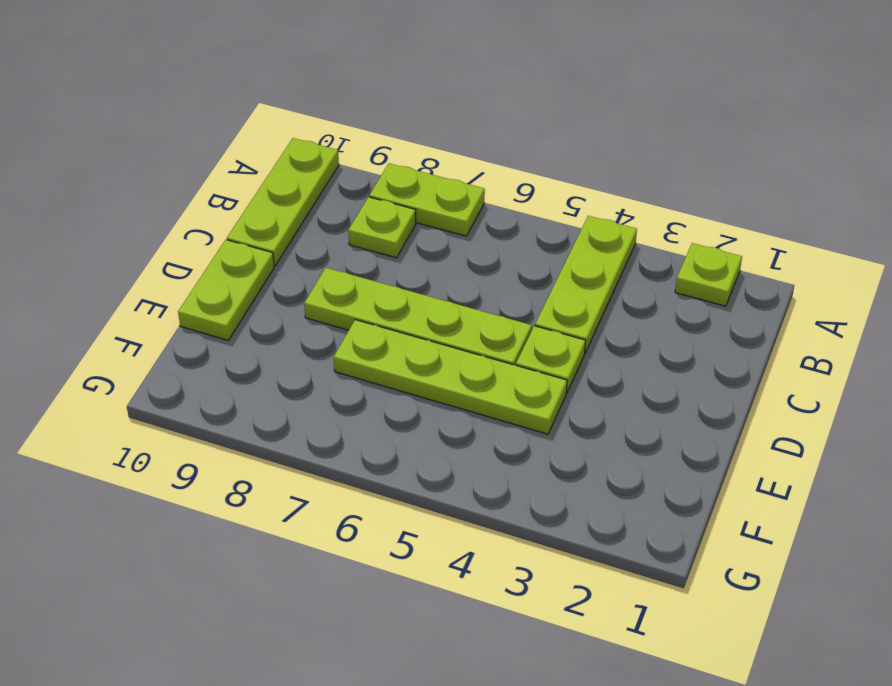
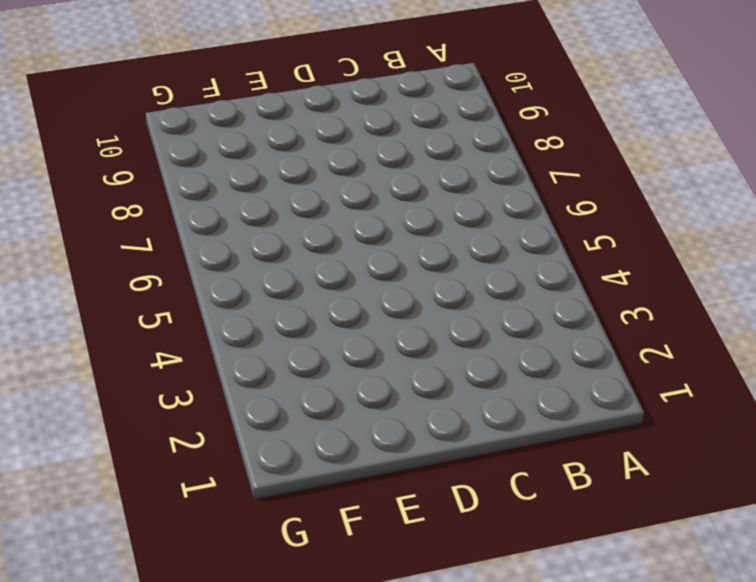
none -> lime plate A2 level 1
none -> lime plate A4:C4 level 1

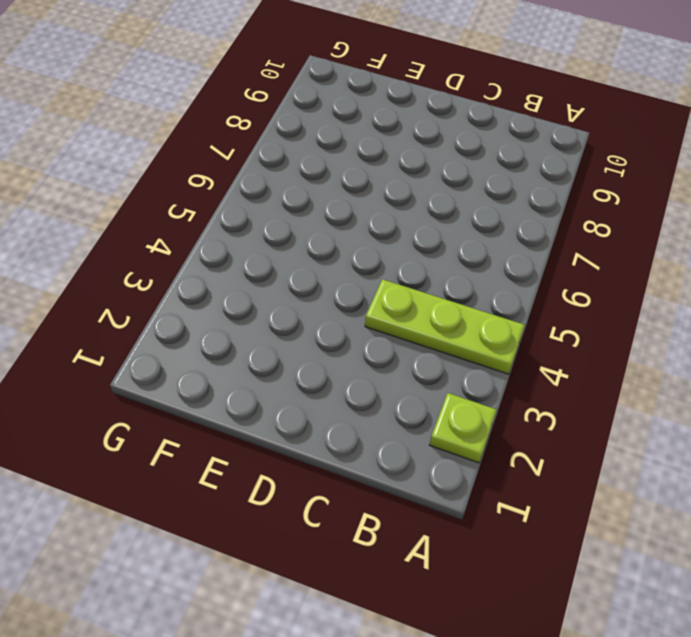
none -> lime plate A7:A8 level 1
none -> lime plate A10:C10 level 1

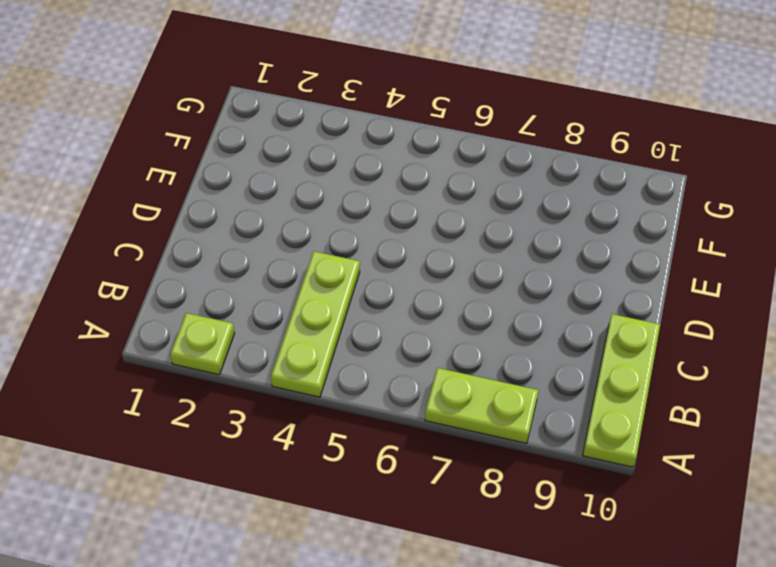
none -> lime plate B8 level 1
none -> lime plate D4 level 1

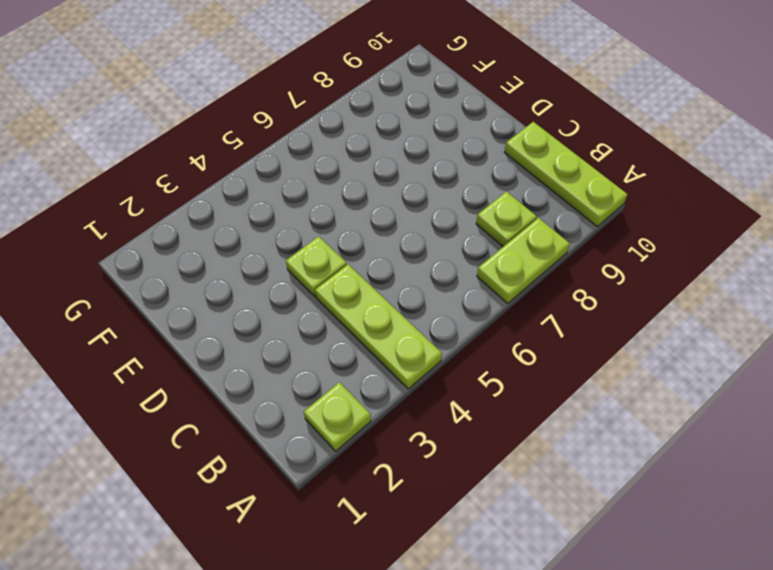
none -> lime plate D5:D8 level 1
none -> lime plate D10:E10 level 1

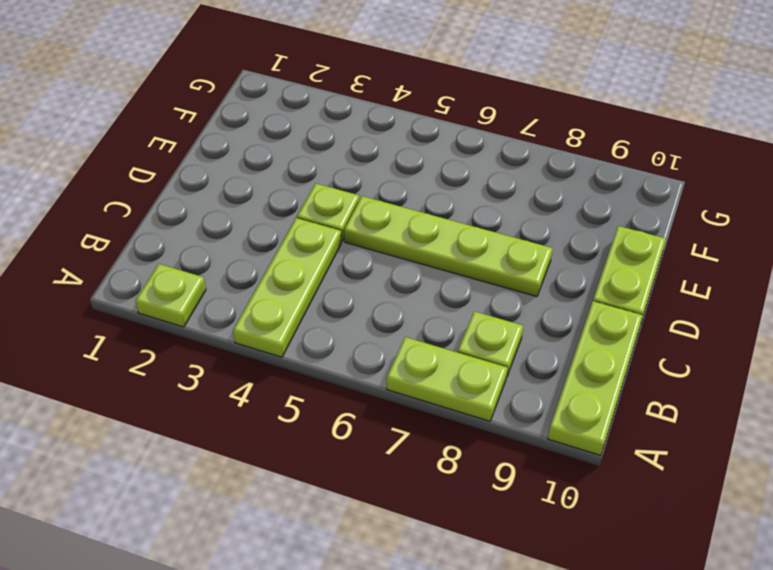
none -> lime plate E4:E7 level 1

